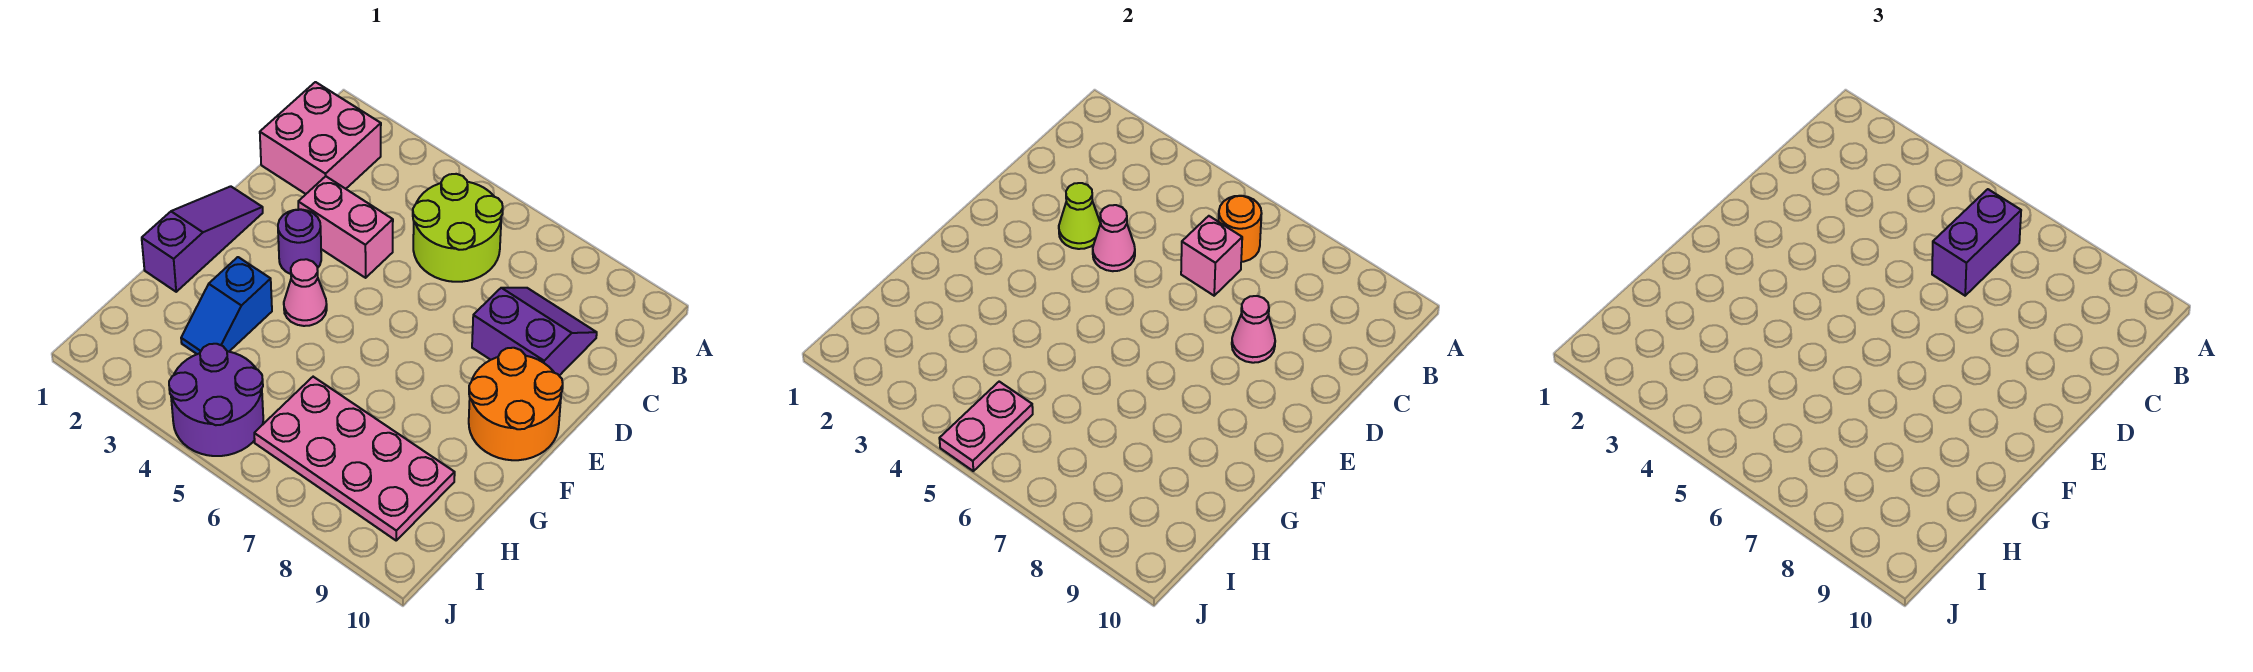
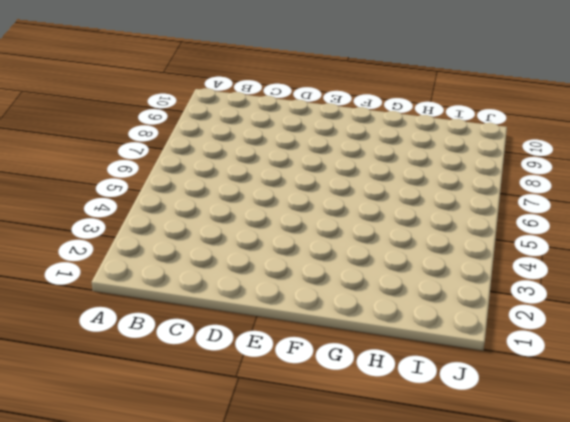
none -> pink brick B1:C2 level 1
none -> lime round brick B5:C6 level 1
none -> purple slope C8:D9 level 1 top D

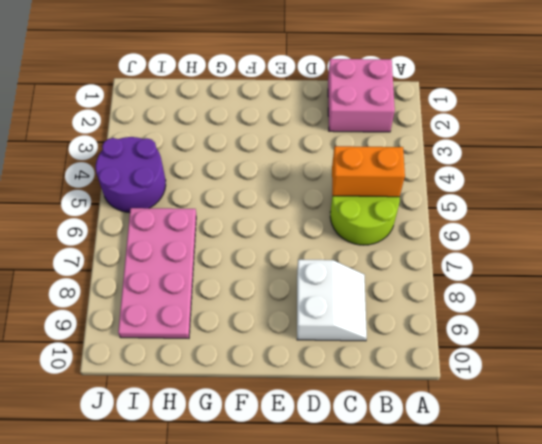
orange brick B5:C5 level 2 -> none
white slope C8:D9 level 1 top D -> purple slope C8:D9 level 1 top D
none -> pink brick D3:D4 level 1
none -> purple slope E1:G1 level 1 top G
none -> purple round brick E3 level 1

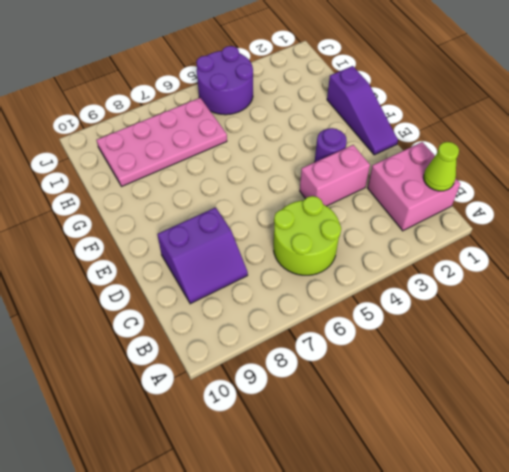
lime cone B1 level 2 -> lime cone D3 level 2
none -> orange round brick E9:F10 level 1
none -> pink cone F4 level 1
none -> blue slope G3:H3 level 1 top G

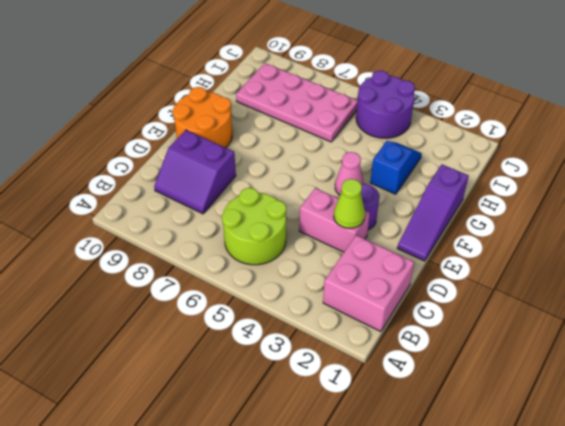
none -> orange round brick B6 level 2
none -> pink brick C6 level 2
none -> pink cone D4 level 2

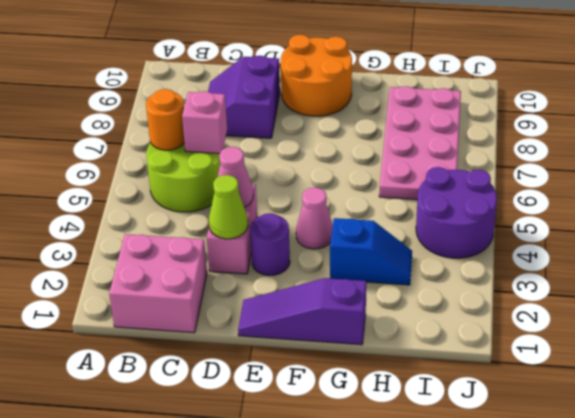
none -> pink cone D8 level 2
none -> pink plate I5:J5 level 2
none -> purple brick B6:C6 level 3

